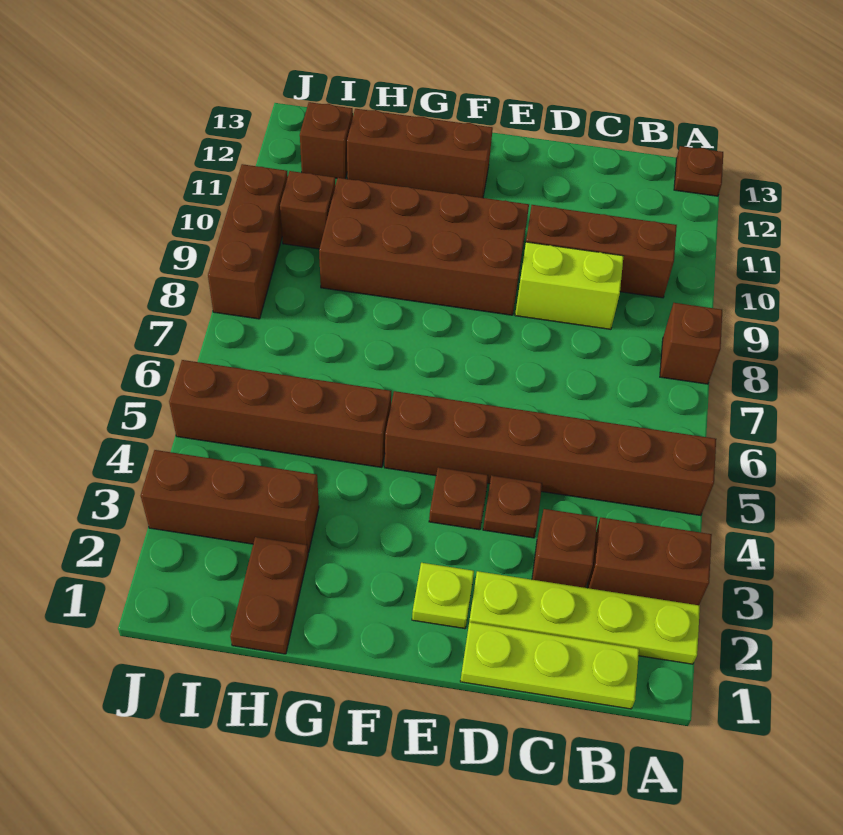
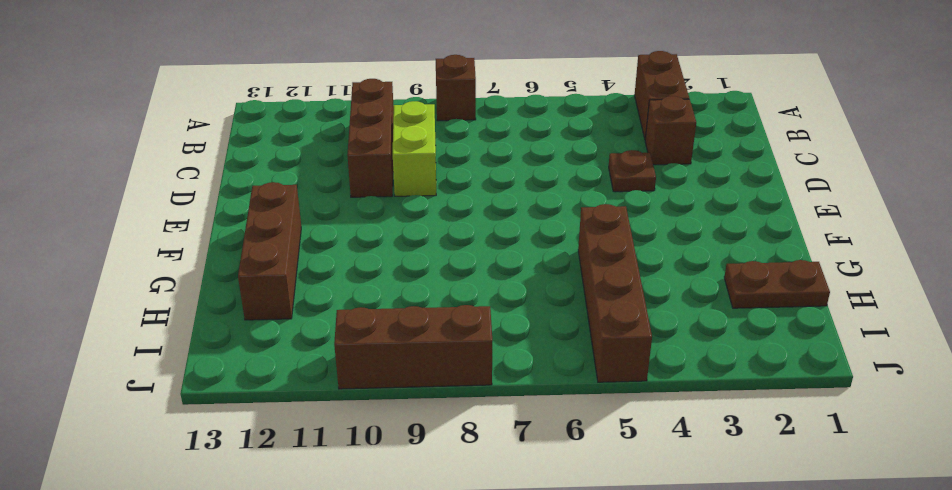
none -> lime plate A2:D2 level 1
none -> brown brick A5:F5 level 1
none -> brown plate A13 level 1

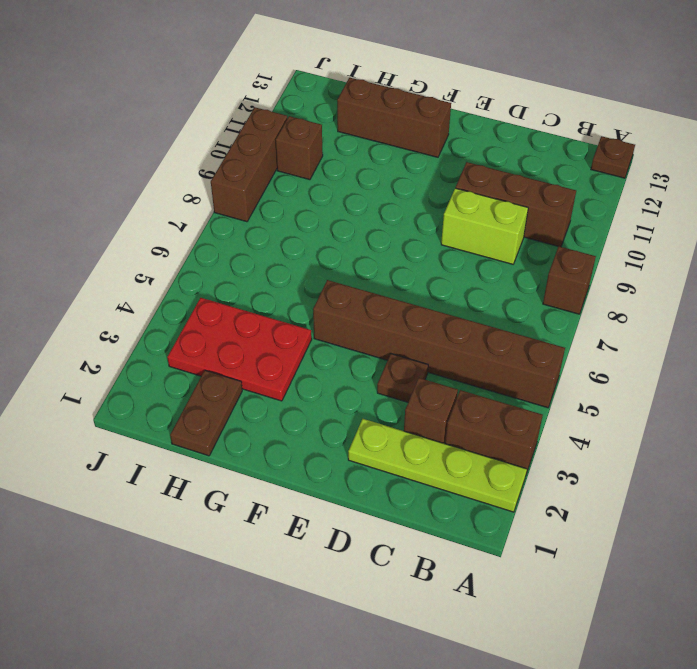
red plate G3:I4 level 1 -> brown brick H3:J3 level 1
none -> lime plate B1:D1 level 1
none -> lime plate E2 level 1
none -> brown plate E4 level 1

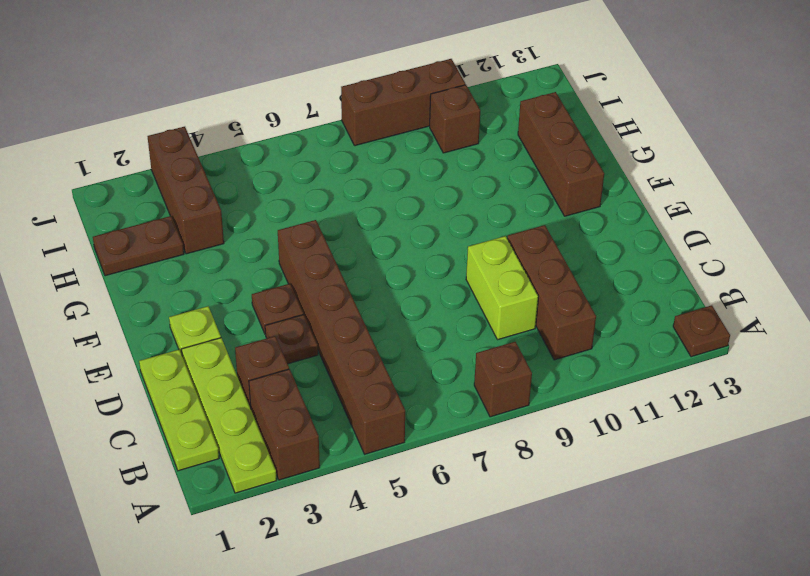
none -> brown brick E9:H10 level 1
none -> brown brick G5:J5 level 1
none -> brown brick I12 level 1

